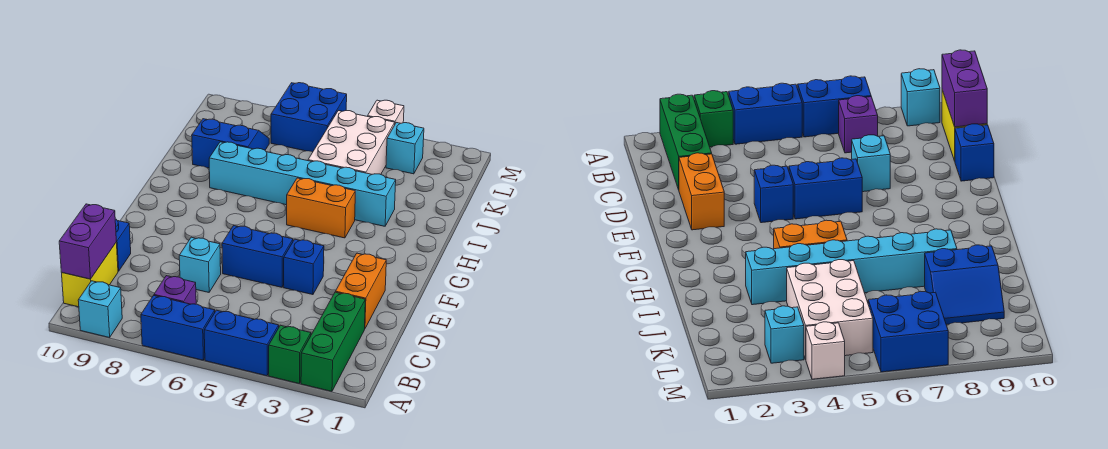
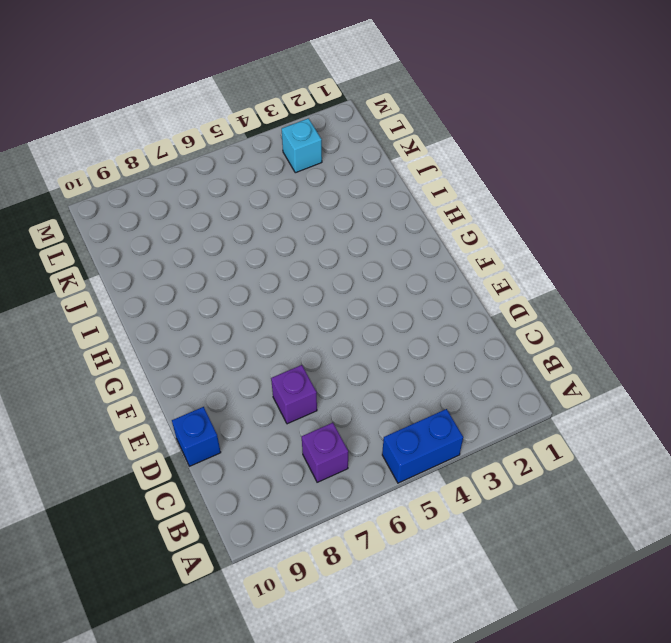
purple brick D7 level 1 -> cyan brick D7 level 1
none -> green brick A2:C2 level 1
none -> green brick A3 level 1
none -> blue brick A6:A7 level 1

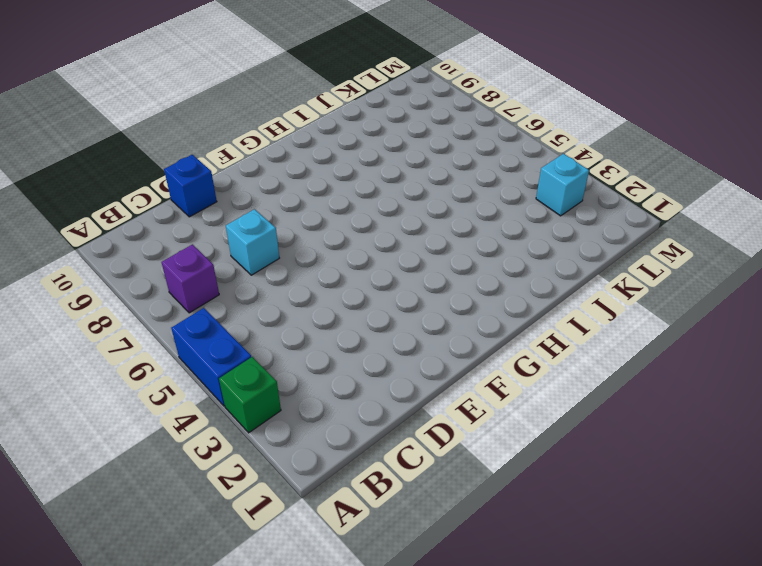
none -> green brick A2:C2 level 1
none -> blue brick A6:A7 level 1
none -> cyan brick A9 level 1

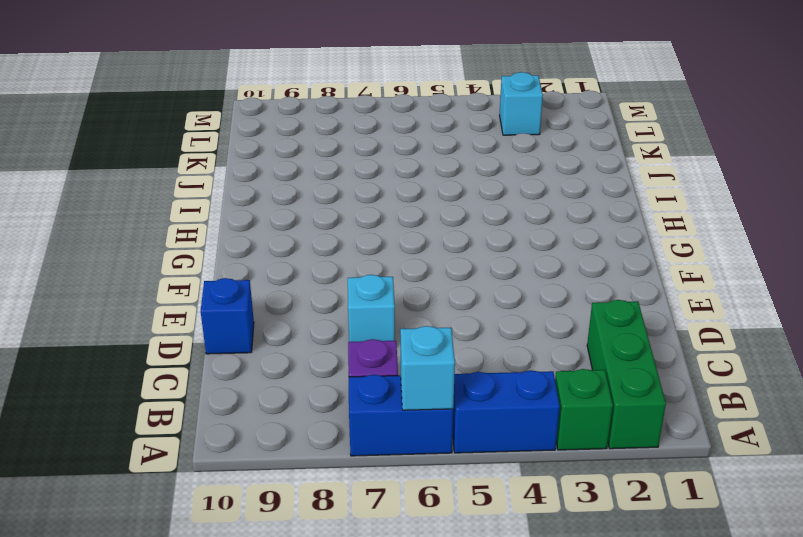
cyan brick A6 level 2 -> cyan brick A9 level 1
none -> yellow brick B10:C10 level 1
none -> orange brick D2:E2 level 1
none -> blue brick E4 level 1

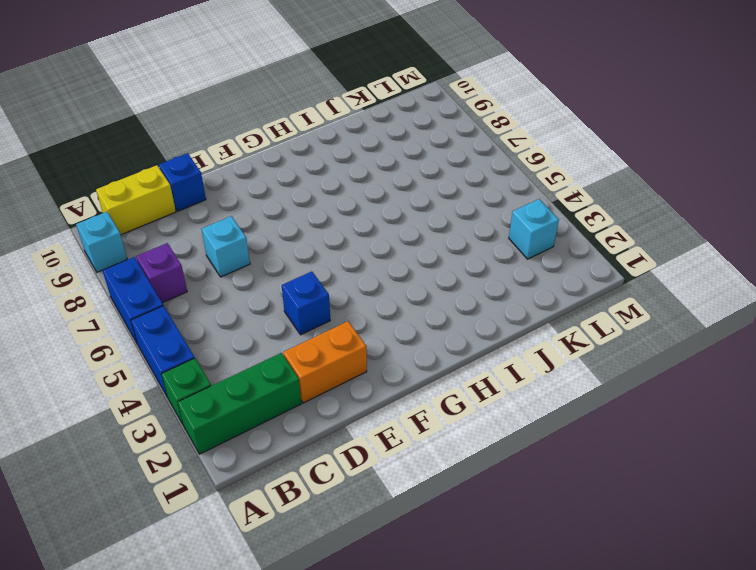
none -> blue brick E5:E6 level 1
none -> orange brick H4:H5 level 1
none -> cyan brick I3:I8 level 1

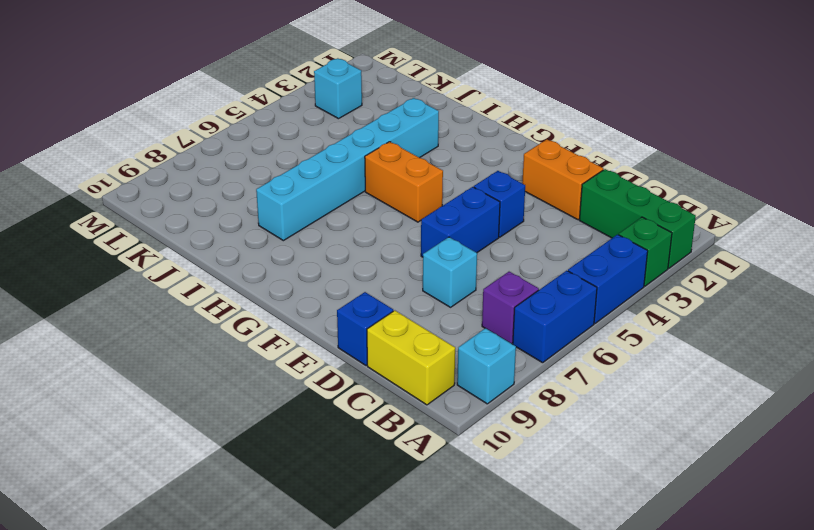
orange brick G5:H5 level 1 -> orange brick H4:H5 level 1
none -> white brick J4:L5 level 1
none -> blue slope J8:K9 level 1 top J
none -> blue brick L6:M7 level 1

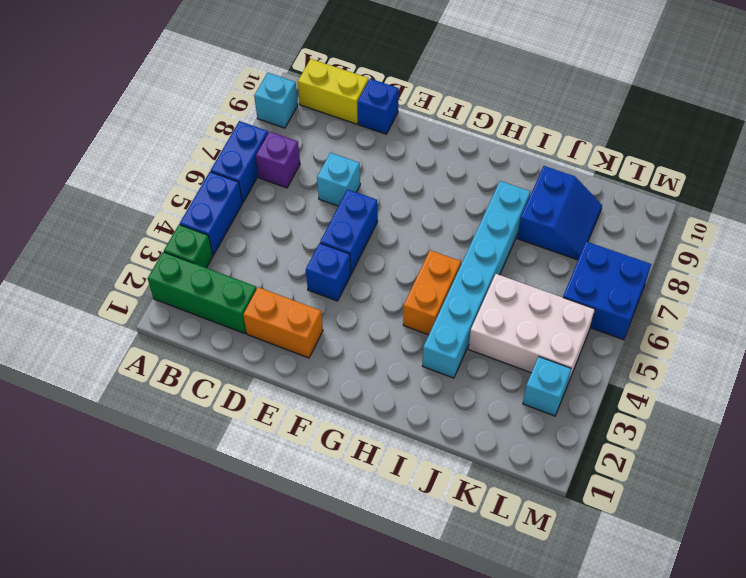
none -> white brick M4 level 1
none -> purple brick B10:C10 level 2

